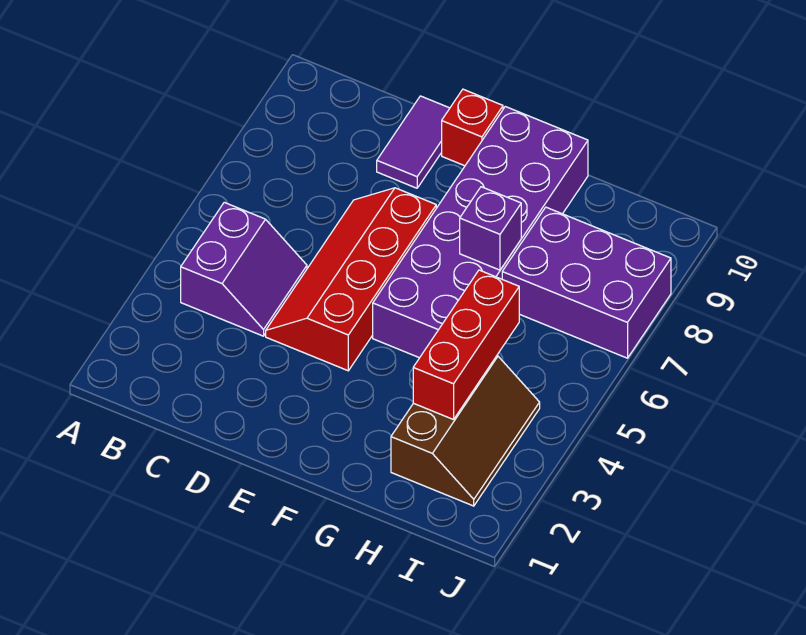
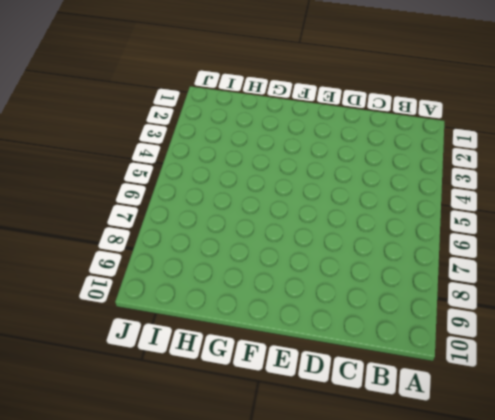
none -> purple slope B4:C5 level 1 top B
none -> red slope D4:E7 level 1 top E

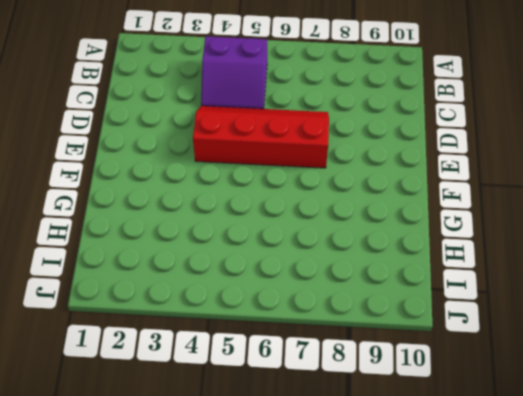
none -> purple tile D9:D10 level 1
none -> red brick E10 level 1

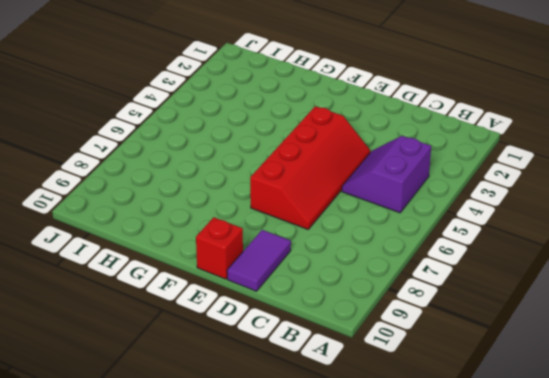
none -> purple brick F5:G10 level 1
none -> brown slope H2:I4 level 1 top H

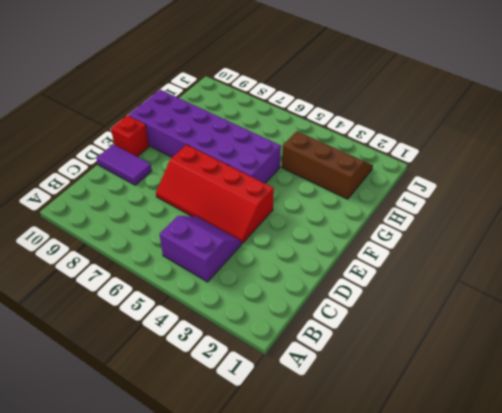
none -> purple brick H7:J8 level 1
none -> purple brick G7 level 2

